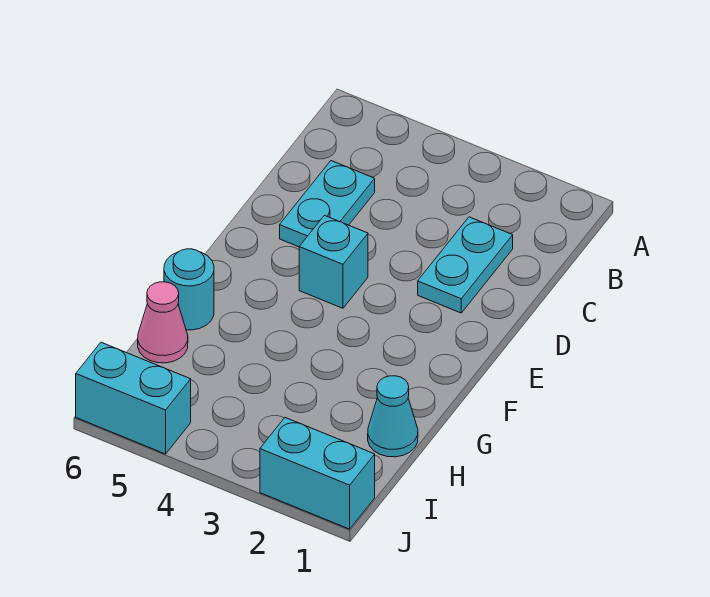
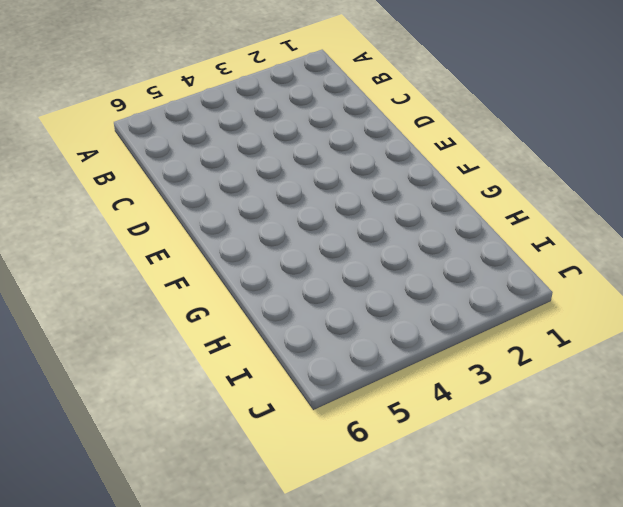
none -> cyan plate C2:D2 level 1
none -> cyan plate C5:D5 level 1

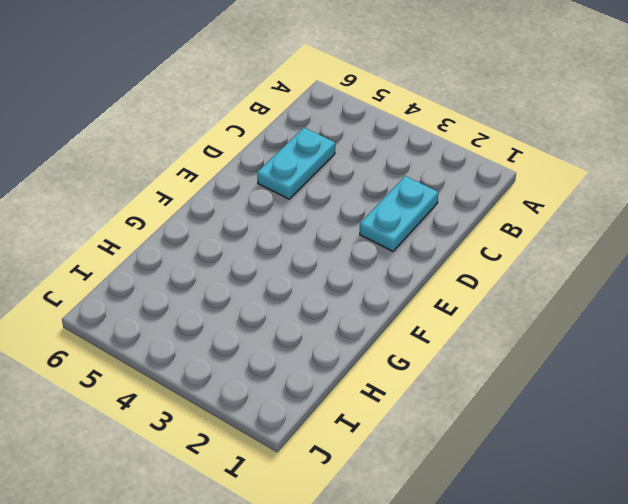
none -> cyan brick E4 level 1
none -> cyan round brick G6 level 1

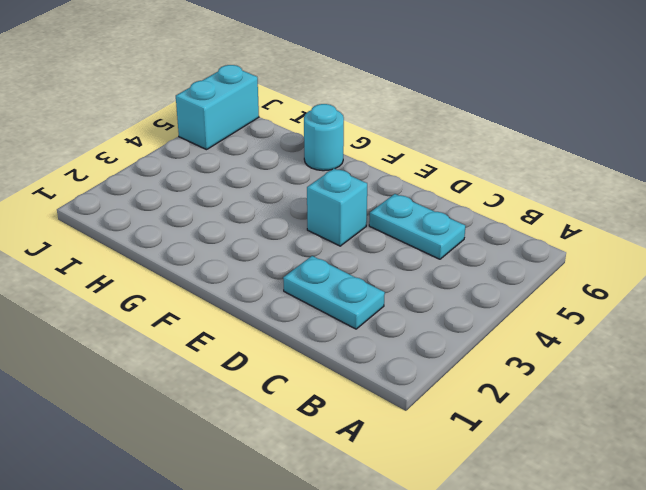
none -> cyan cone H1 level 1
none -> pink cone H6 level 1

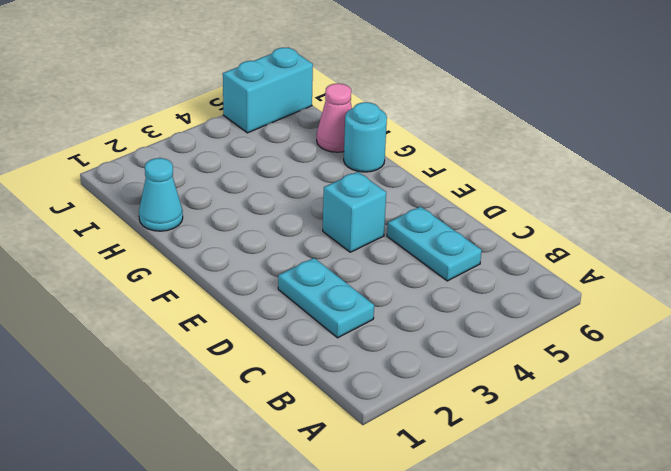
none -> cyan brick J1:J2 level 1

